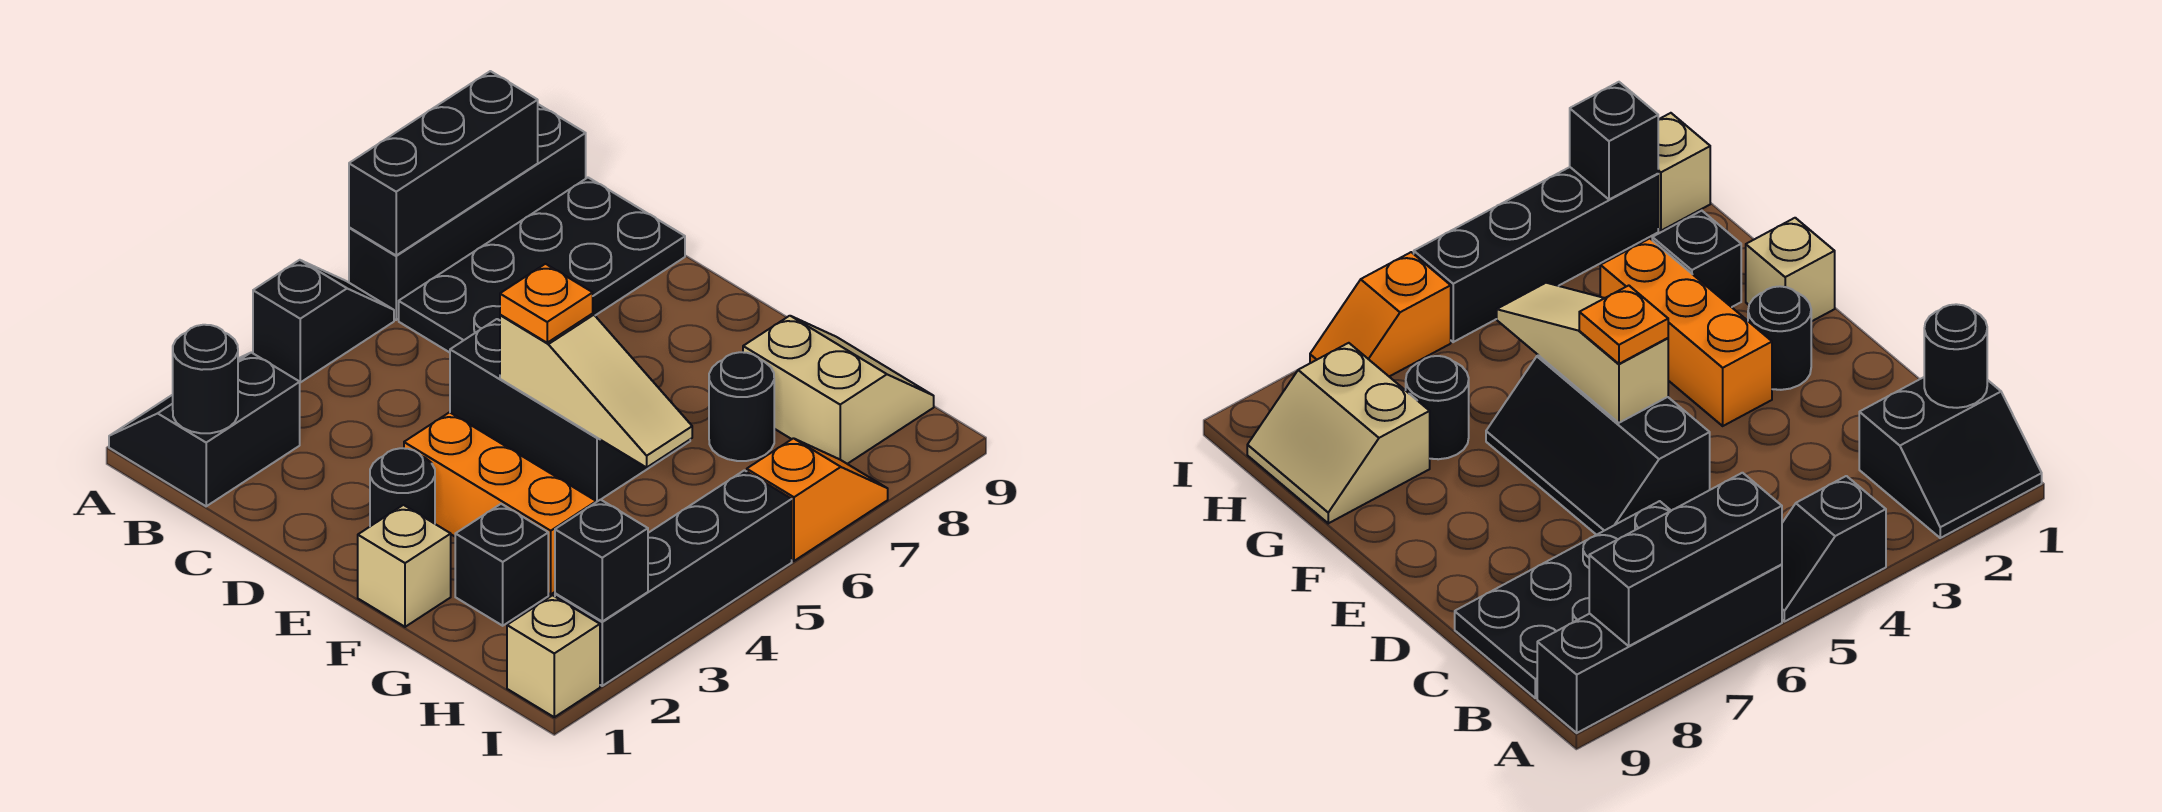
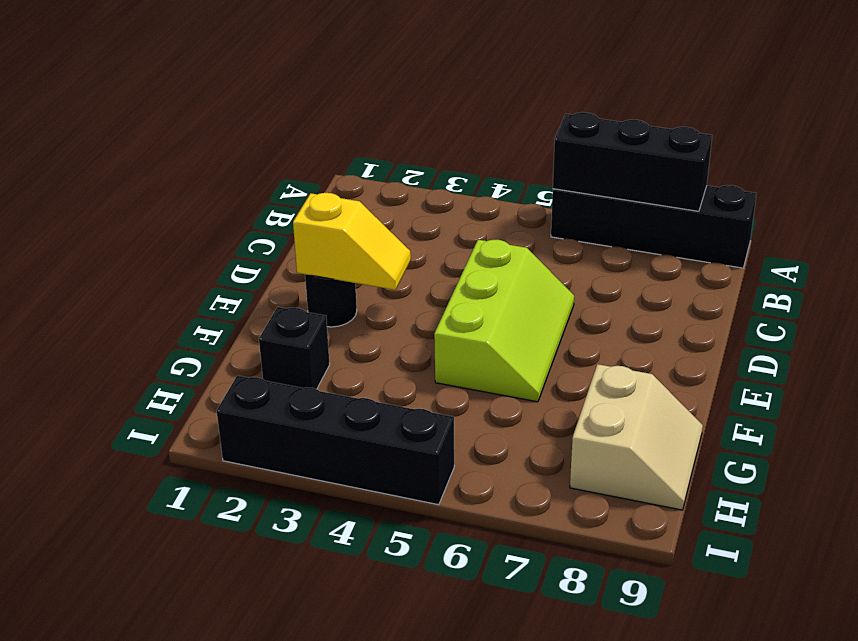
lime slope D5:F6 level 1 top 5 -> black slope D5:F6 level 1 top 5
yellow slope E2:E3 level 2 top 2 -> none
none -> black slope A1:B2 level 1 top B
none -> black slope A4:A5 level 1 top 4
none -> black plate B6:C9 level 1

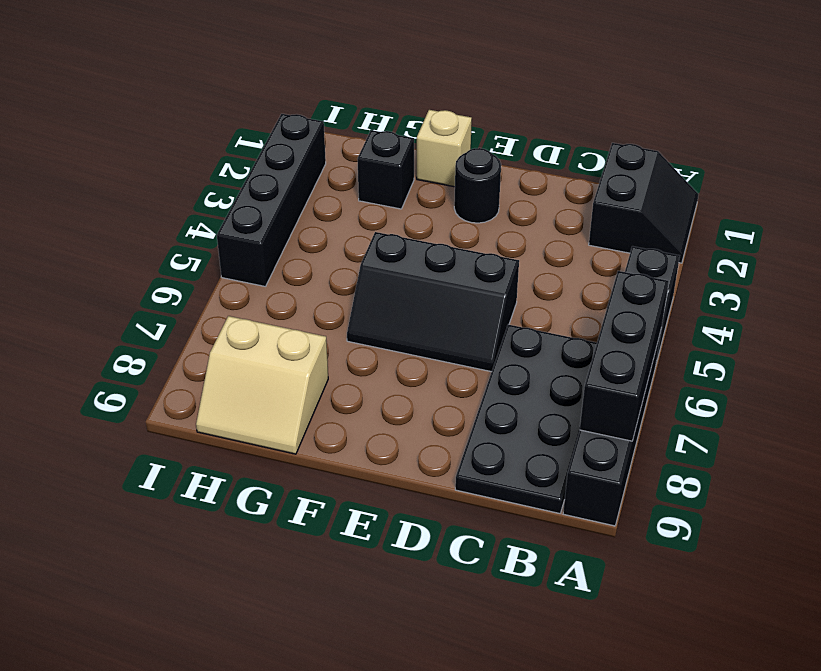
none -> orange brick E3:G3 level 1
none -> black round brick G7 level 1
none -> tan brick I1 level 1

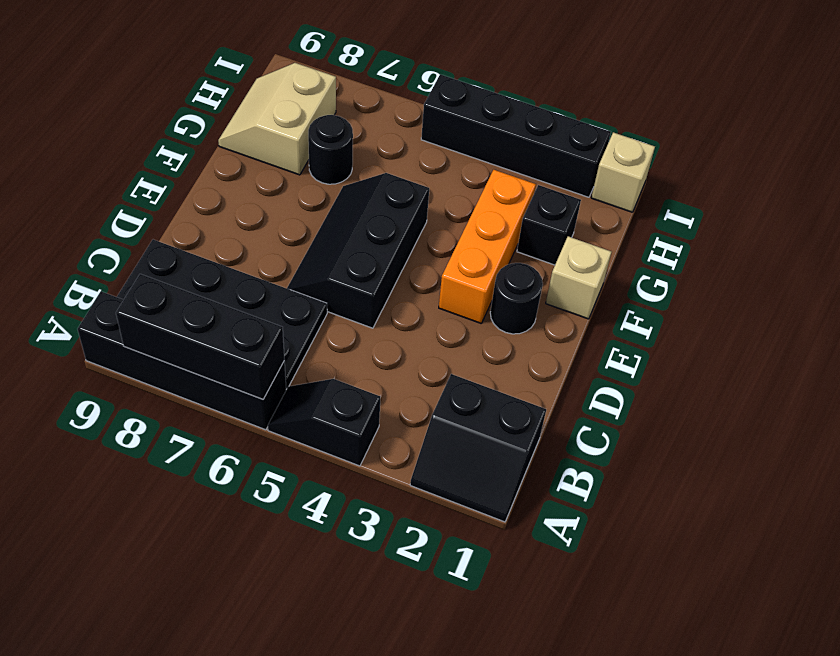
none -> orange slope I6:I7 level 1 top 6
none -> black round brick B1 level 2
none -> tan slope E5:G5 level 2 top E

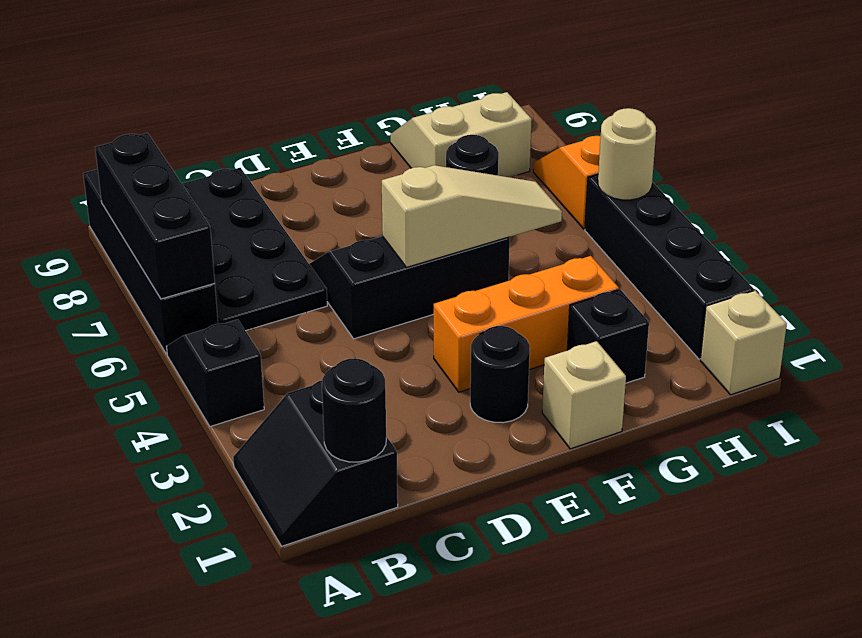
tan round brick I5 level 2 -> none
none -> black brick I2 level 2
none -> orange plate E5 level 3

